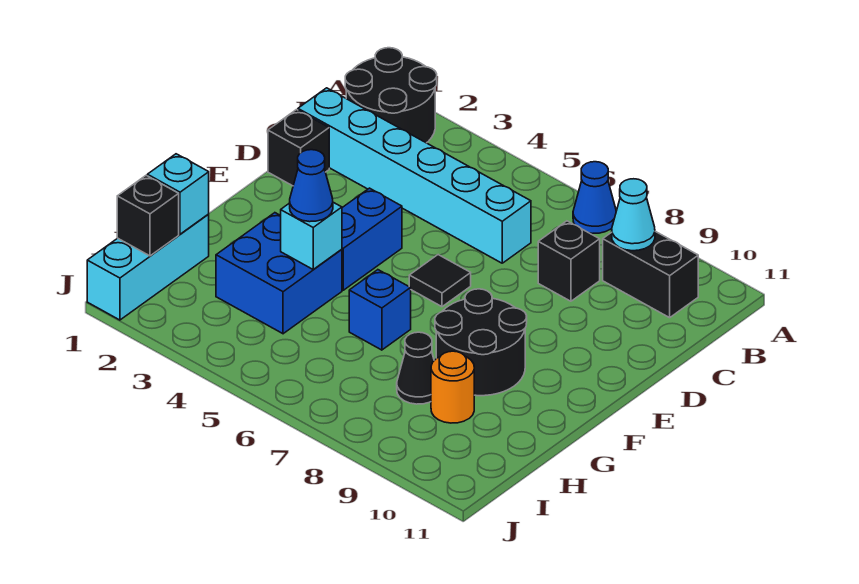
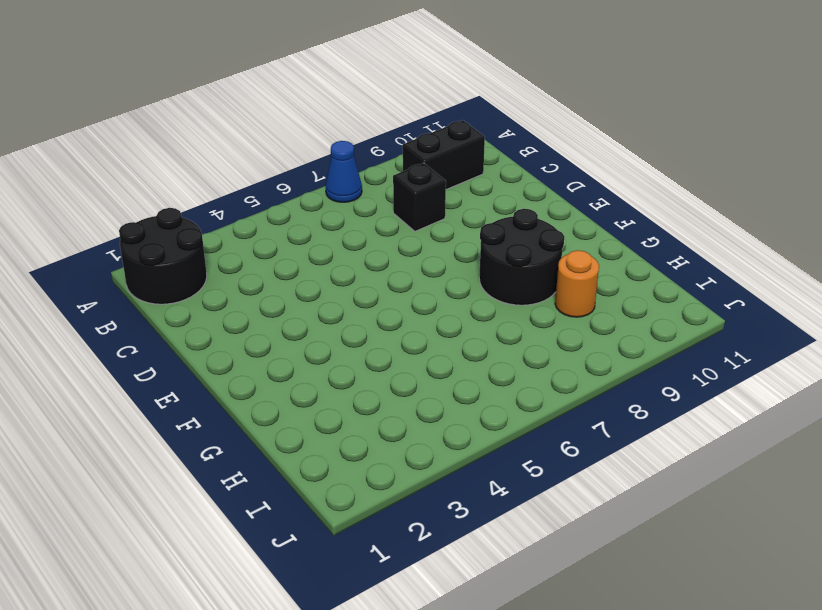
none -> cyan brick C1:C6 level 1
none -> black brick D1 level 1
none -> blue brick E4:F4 level 1

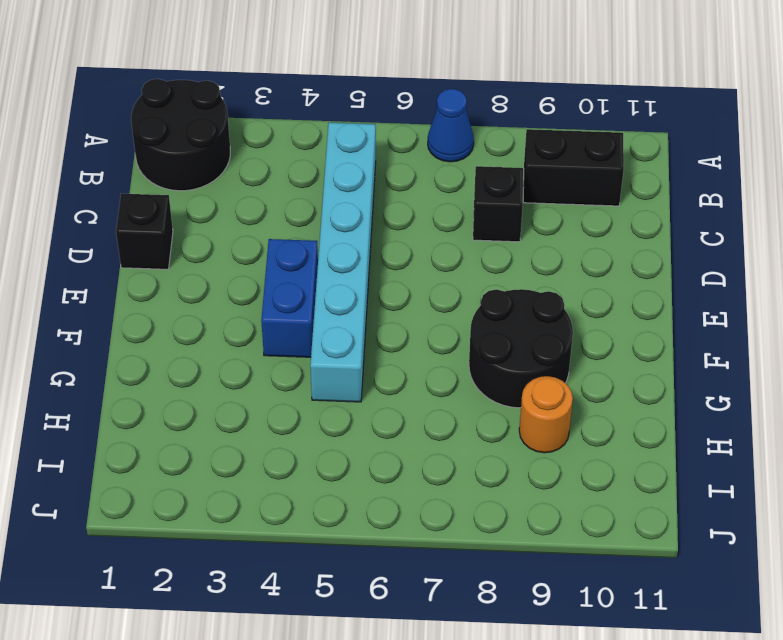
cyan brick B5:G5 level 1 -> cyan brick C1:C6 level 1
none -> black tile E6 level 1
none -> blue brick G3:H4 level 1
none -> blue brick G6 level 1

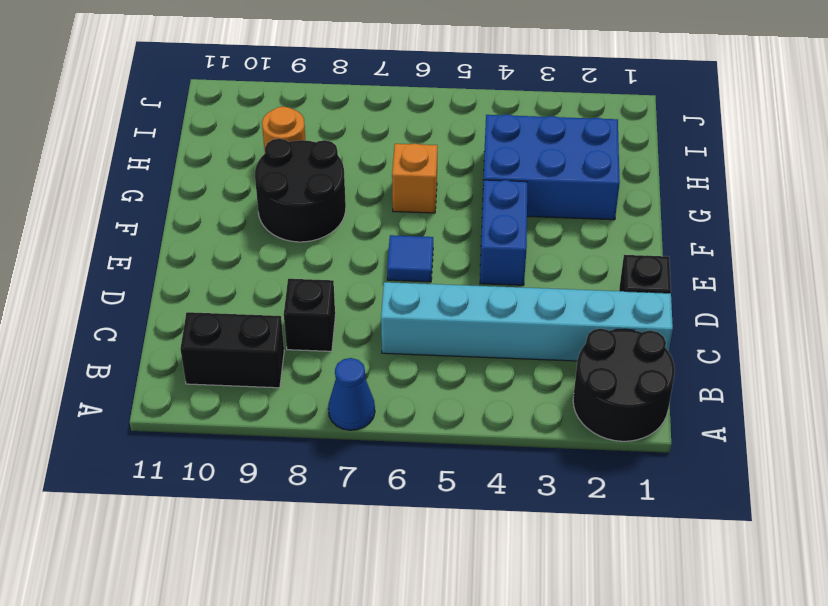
blue tile E6 level 1 -> black tile E6 level 1
blue brick G2:H4 level 1 -> blue brick G3:H4 level 1
orange brick G6 level 1 -> blue brick G6 level 1
none -> cyan brick H1:J1 level 1
none -> black cone H8 level 1
none -> cyan cone B9 level 2

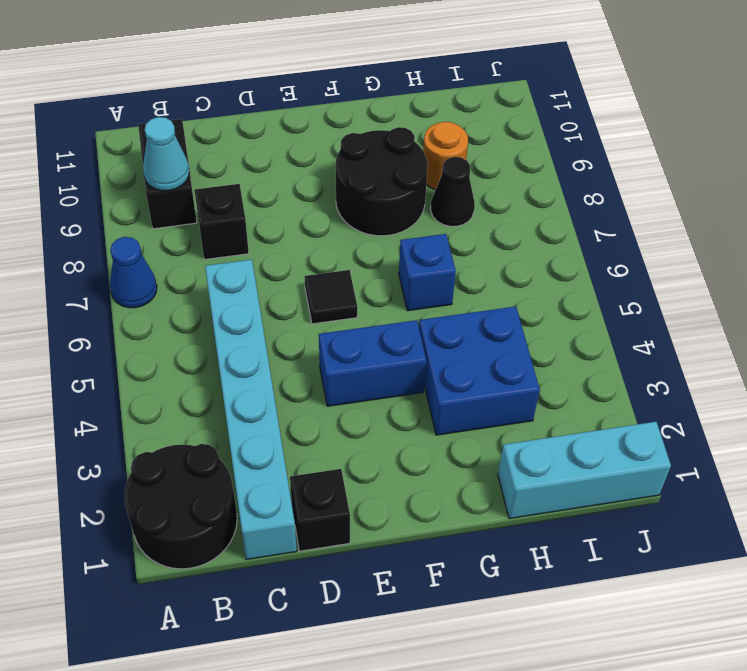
none -> cyan brick G4 level 2
none -> cyan brick H1 level 2
none -> black brick I1 level 2

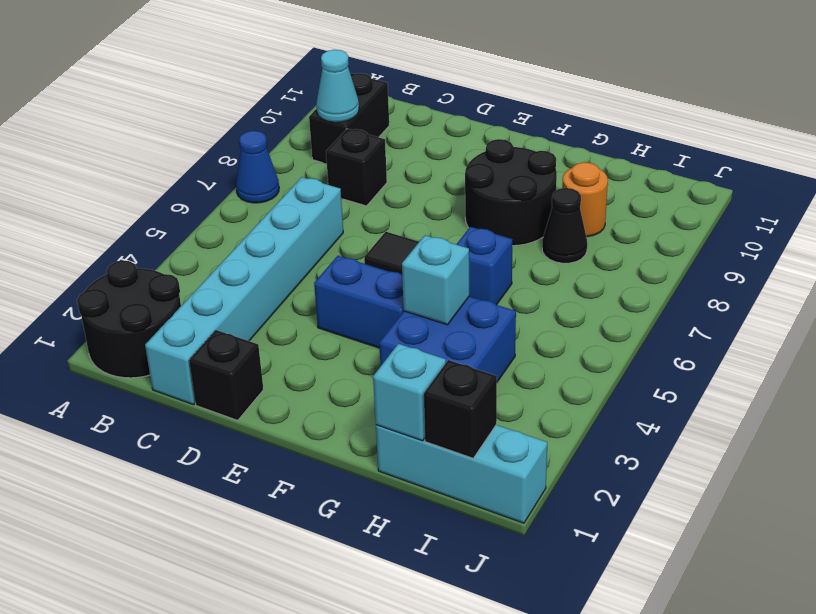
none -> blue cone G4 level 3

